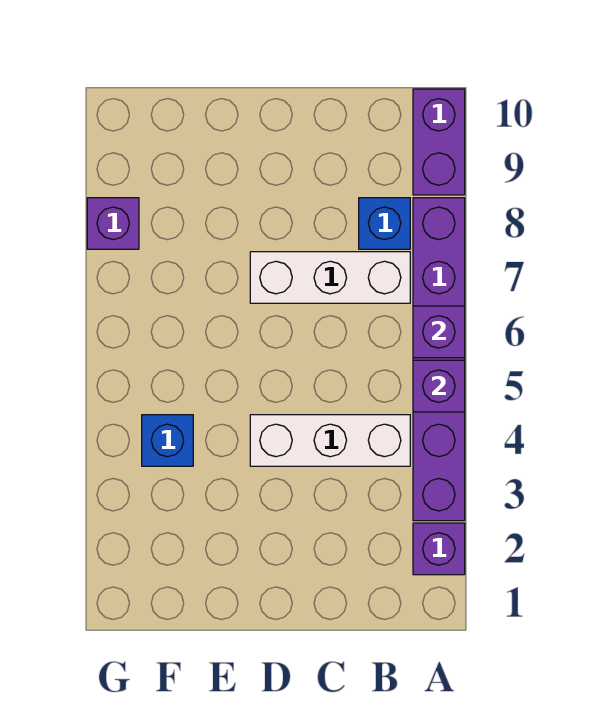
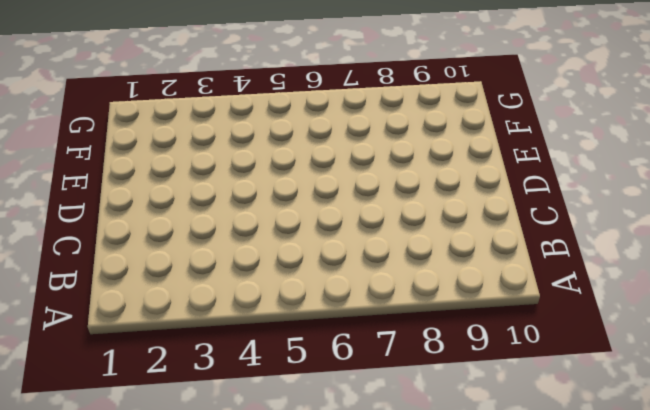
none -> purple brick A2 level 1
none -> purple brick A3:A8 level 1

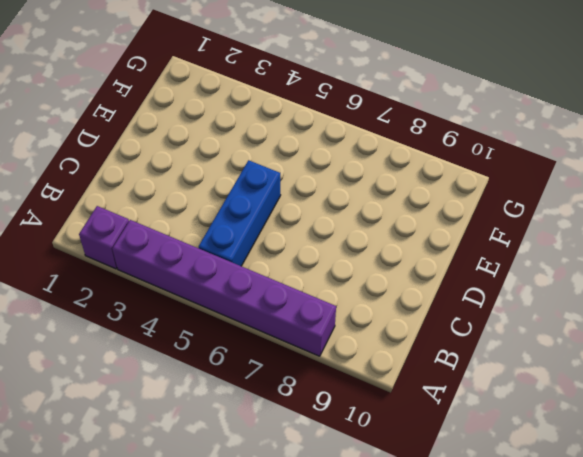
blue brick B5:D5 level 1 -> none
none -> purple brick A9:A10 level 1
none -> white brick B4:D4 level 1

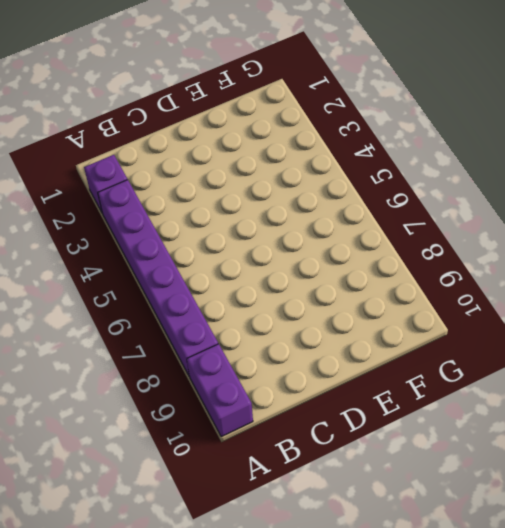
none -> white brick B4:D4 level 1
none -> white brick B7:D7 level 1

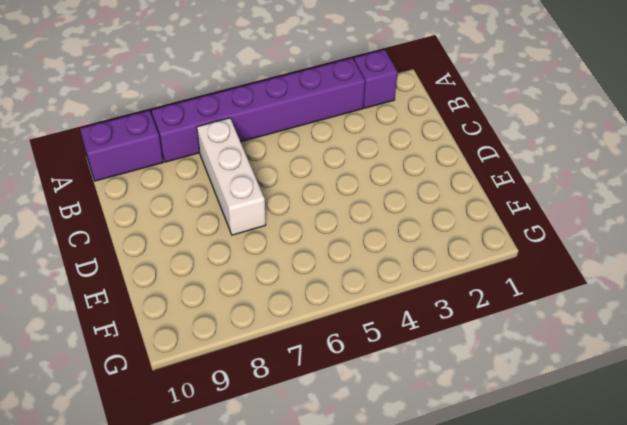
none -> white brick B4:D4 level 1
none -> blue brick B8 level 1

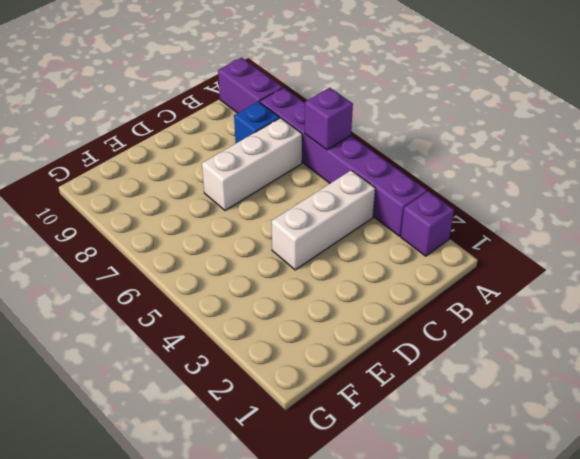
none -> blue brick F4 level 1
none -> purple brick G8 level 1

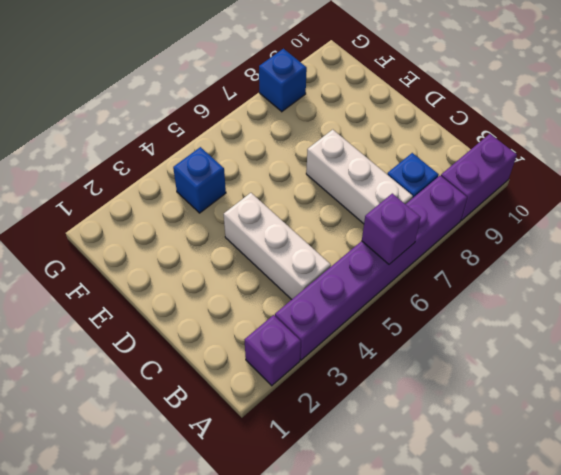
blue brick G8 level 1 -> purple brick G8 level 1
none -> purple brick A5 level 2

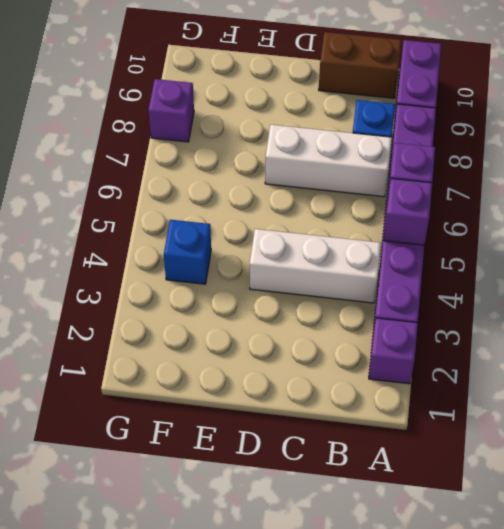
brown brick B10:C10 level 1 -> none

